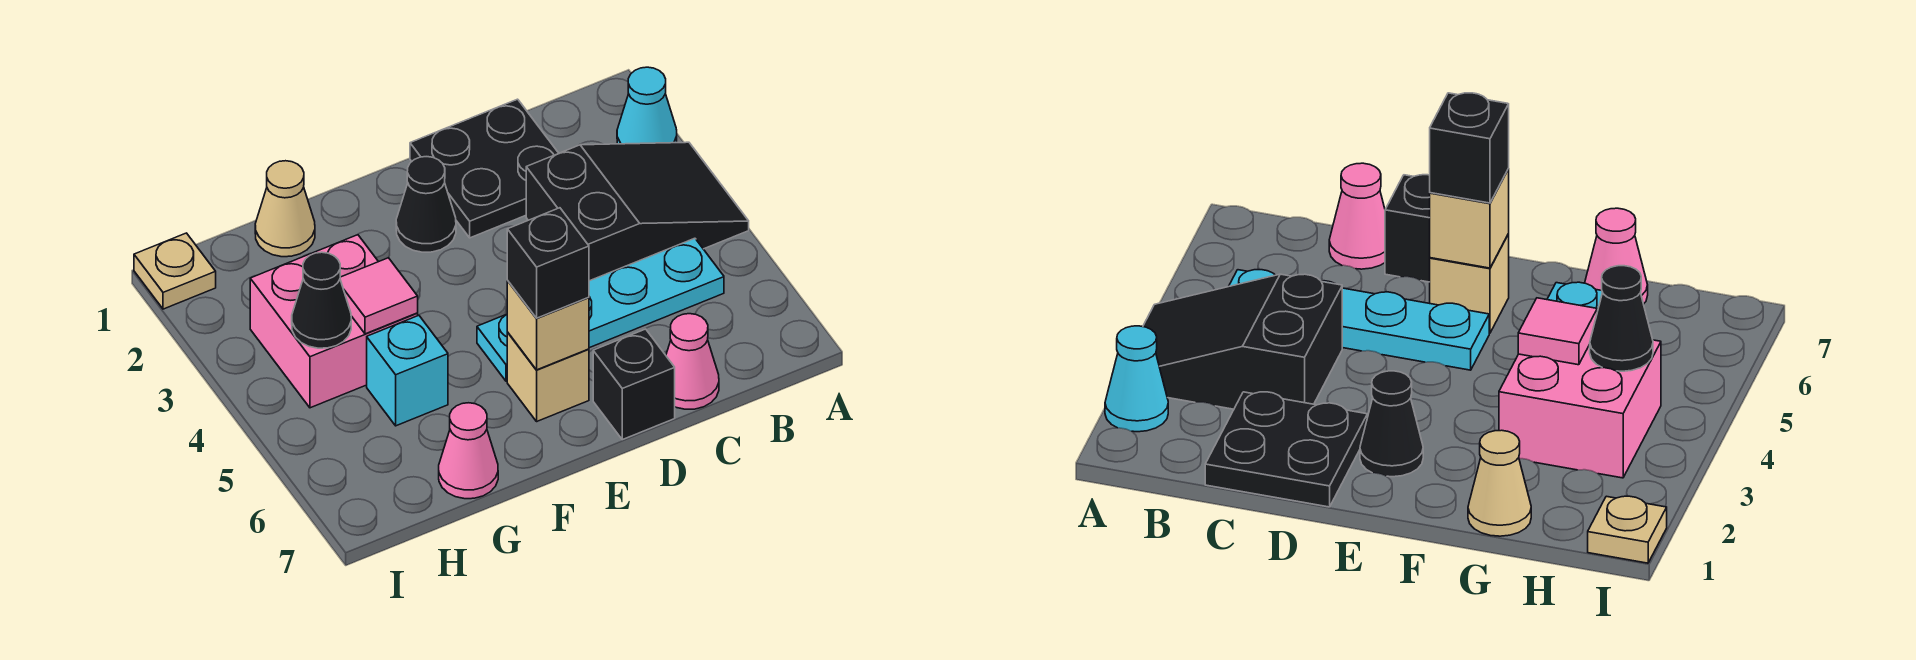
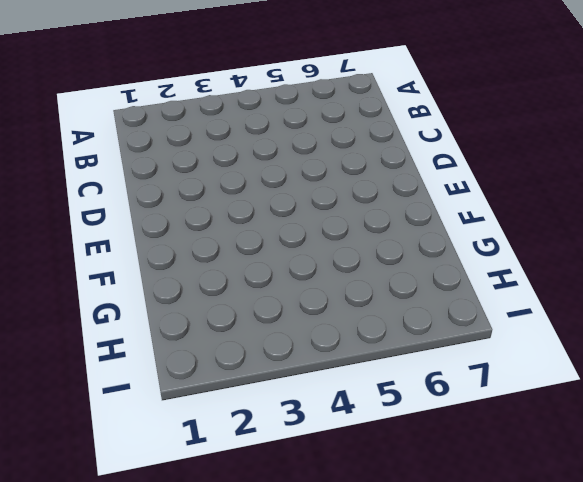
none -> cyan cone A2 level 1
none -> black slope A3:C4 level 1 top C
none -> cyan plate B5:E5 level 1

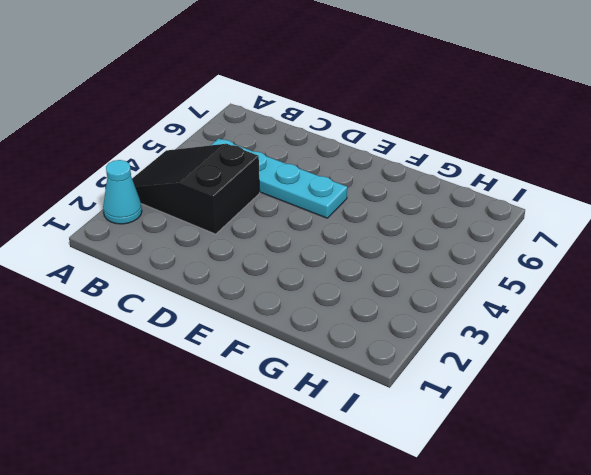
none -> black plate C1:D2 level 1
none -> pink cone C7 level 1
none -> black brick D7 level 1

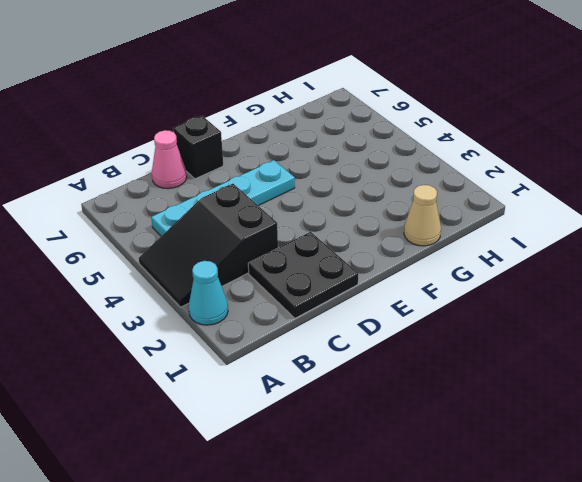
none -> black cone E2 level 1
none -> tan brick E6 level 1
none -> pink brick G3:H4 level 1

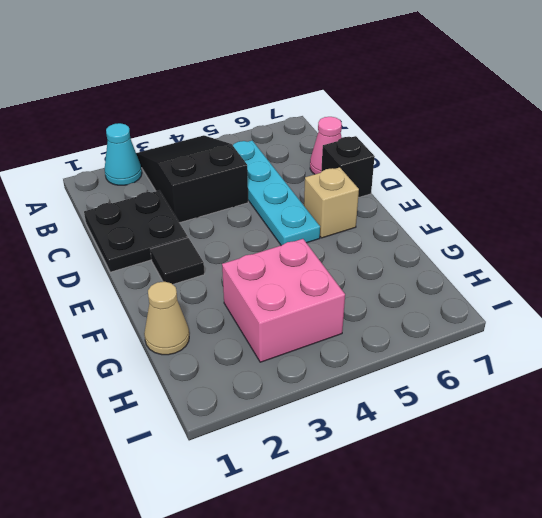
black tile E2 level 1 -> black cone E2 level 1
none -> cyan brick G5 level 1
none -> pink cone G7 level 1
none -> tan plate I1 level 1

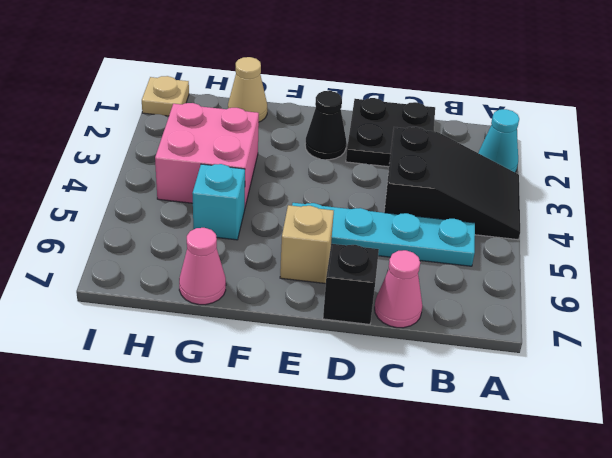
none -> tan brick E6 level 2
none -> pink tile G4 level 2
none -> black cone H4 level 2

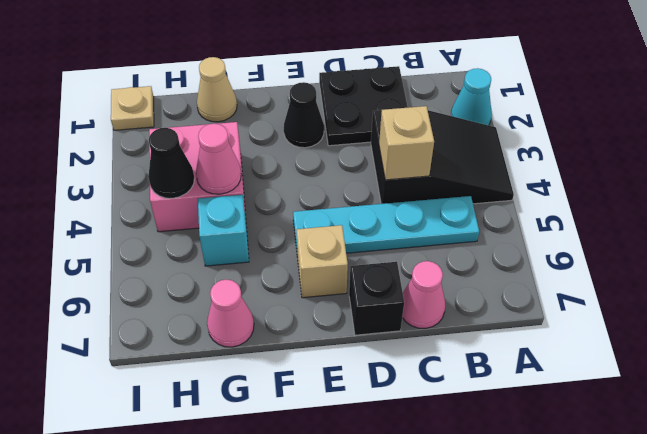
tan brick C4 level 2 -> tan brick E6 level 2
pink cone G4 level 2 -> pink tile G4 level 2
none -> black brick E6 level 3

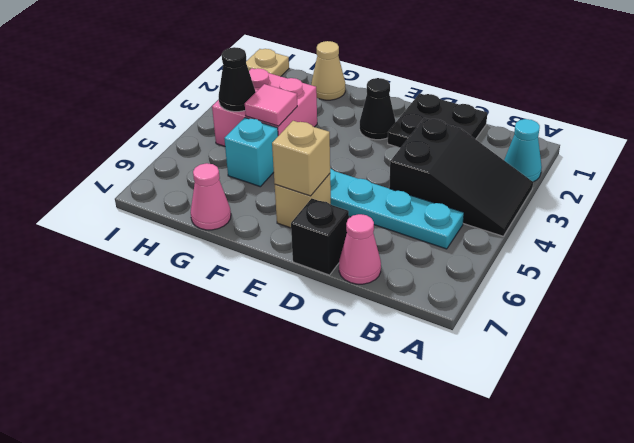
none -> black brick E6 level 3

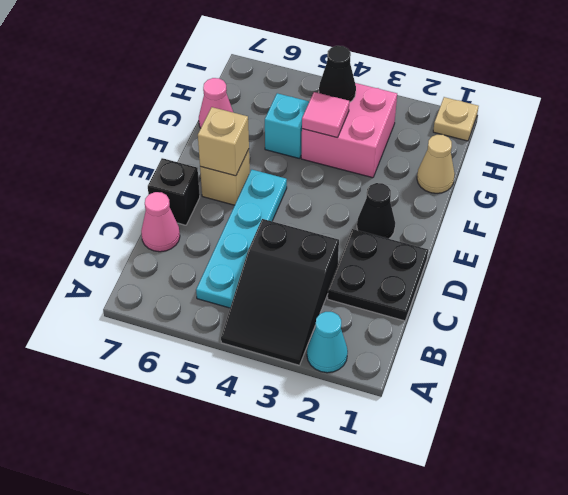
none -> black brick E6 level 3

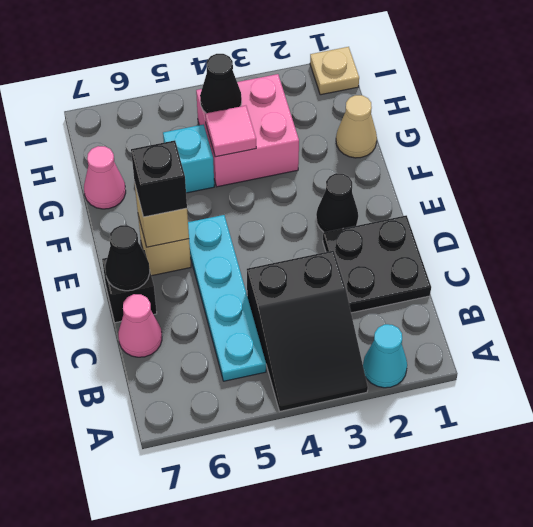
black cone D7 level 2 -> none

